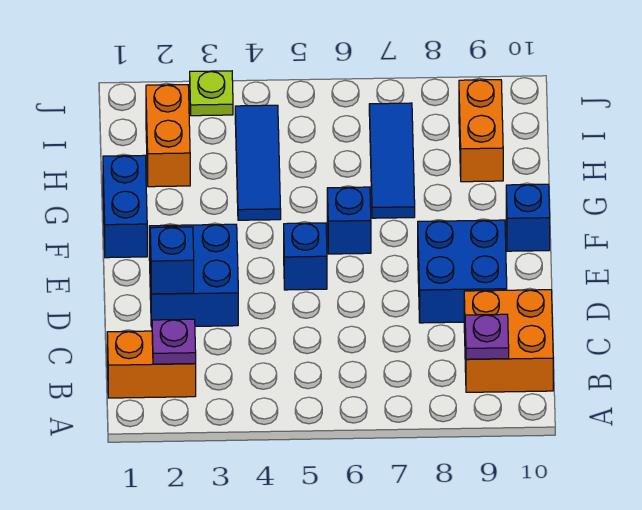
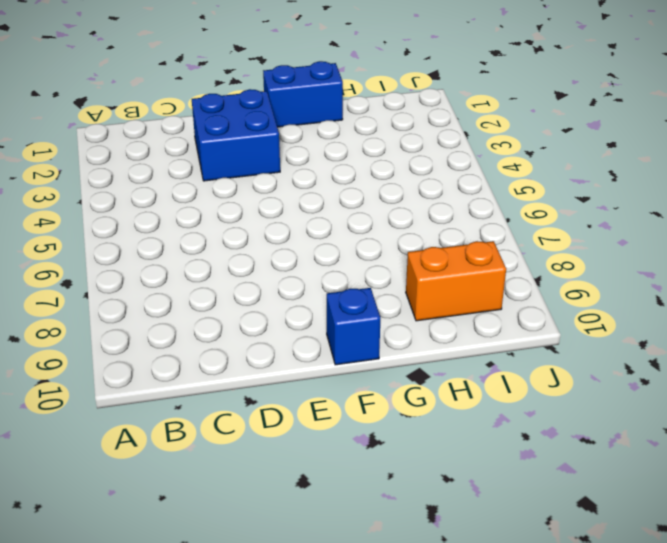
none -> orange brick B1:B2 level 1
none -> orange brick B9:C10 level 1
none -> blue brick D8:E9 level 1

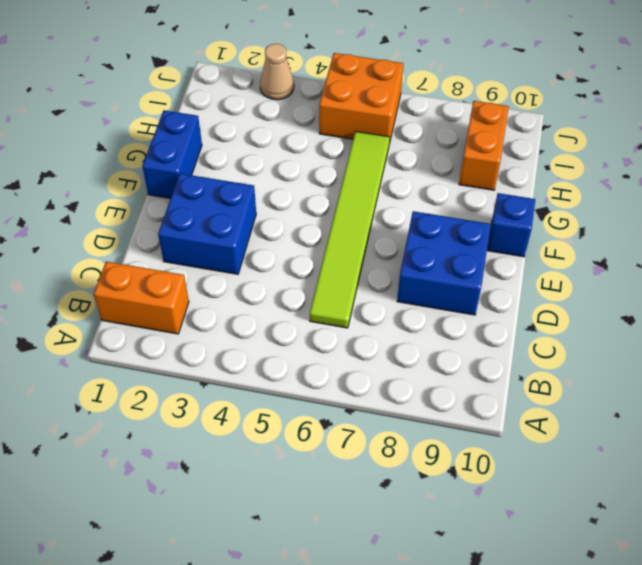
lime tile C6:H6 level 1 -> blue brick F6 level 1
orange brick I5:J6 level 1 -> orange brick B9:C10 level 1
tan cone J3 level 1 -> lime plate J3 level 1
none -> blue brick E5 level 1
none -> blue tile G4:I4 level 1
none -> blue tile G7:I7 level 1

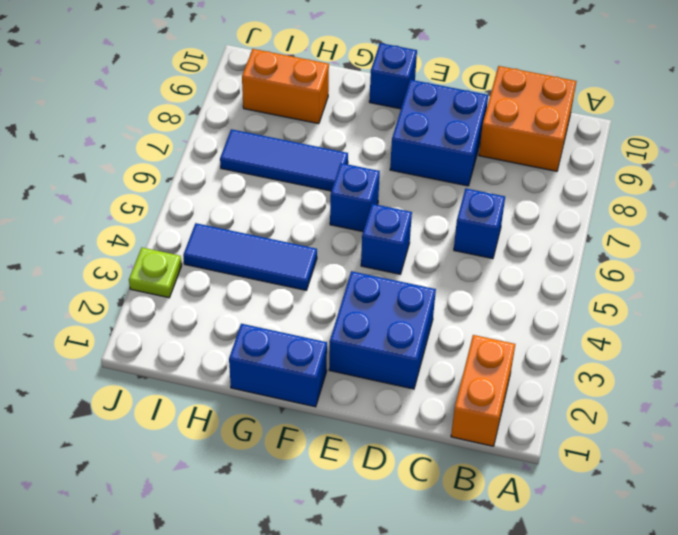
blue brick C6 level 1 -> blue brick D2 level 2
none -> orange brick H2:I2 level 1
none -> purple plate B2 level 2
none -> purple plate B9 level 2

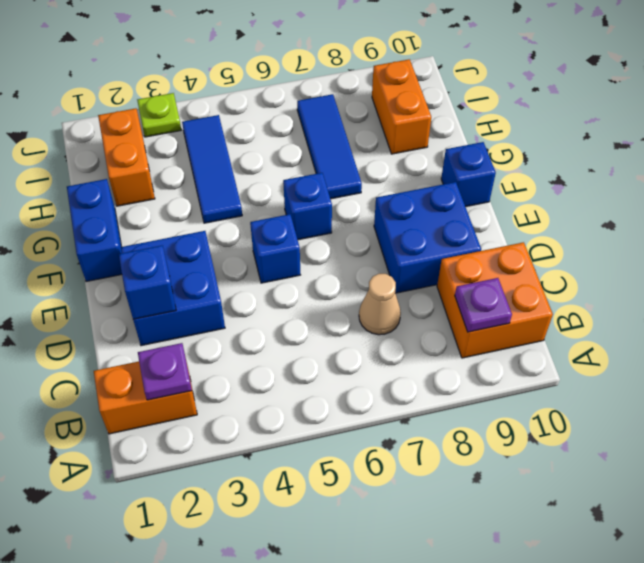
tan cone C7 level 1 -> none

